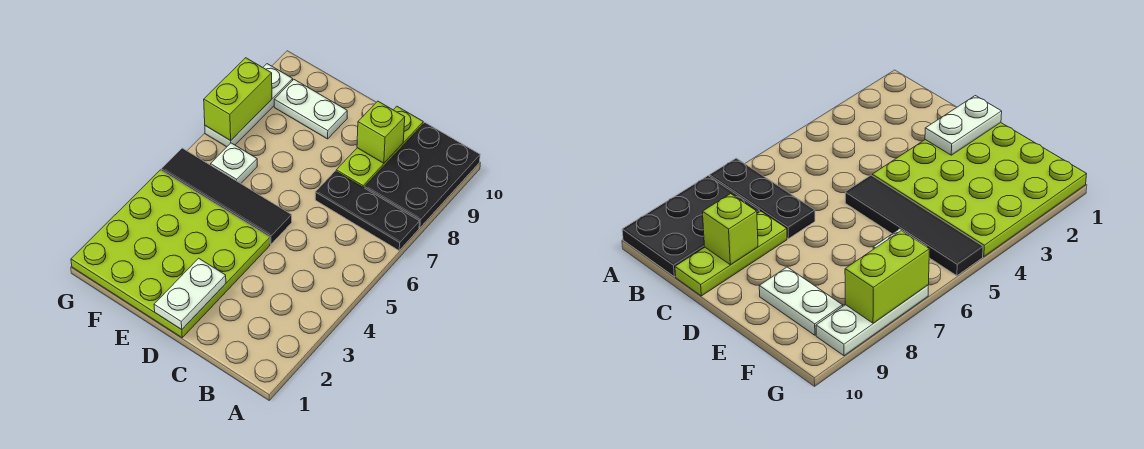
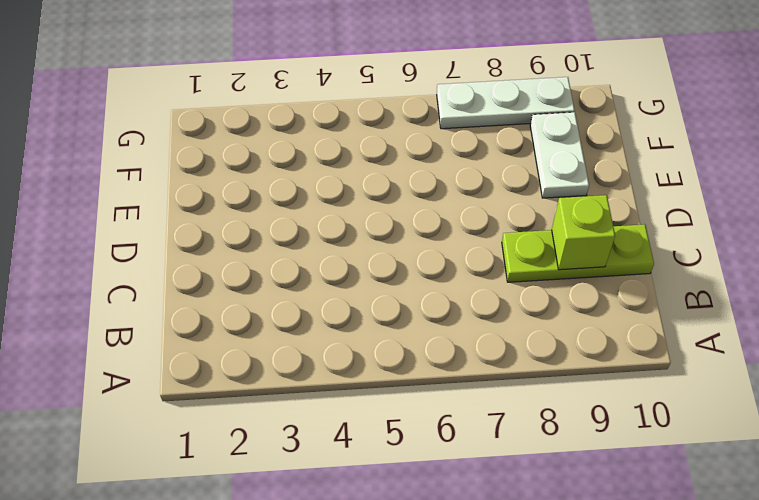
none -> black plate A7:C7 level 1
none -> black plate A8:B10 level 1

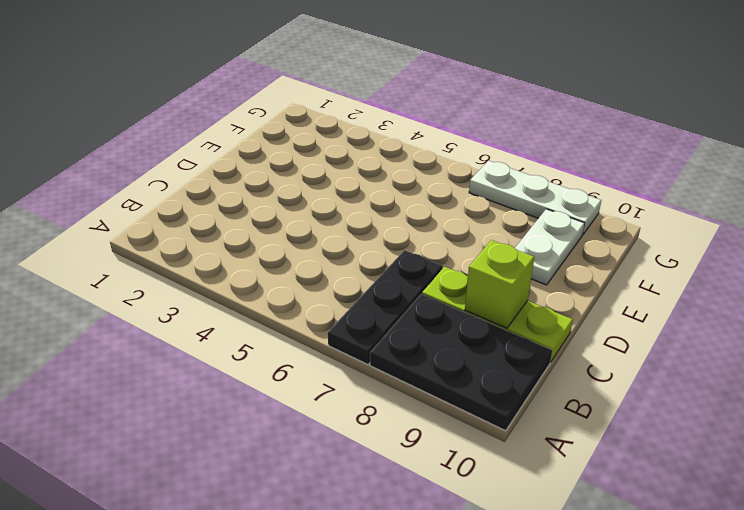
none -> lime plate D1:G4 level 1
none -> black tile D5:G5 level 1

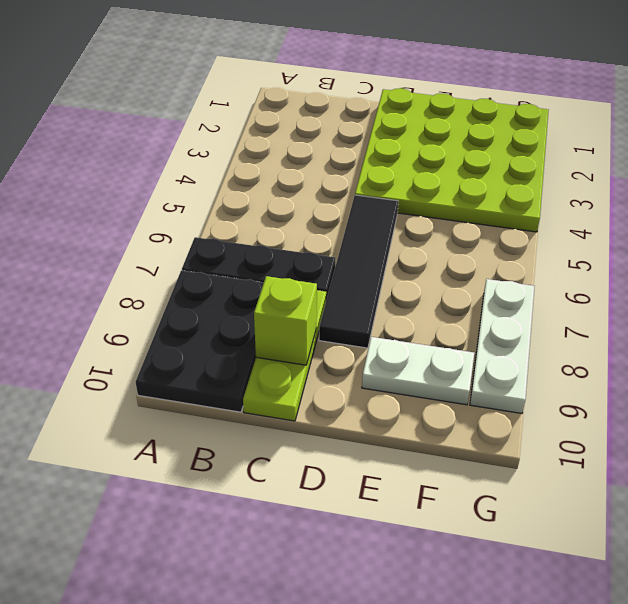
black tile D5:D8 level 1 -> black tile D5:G5 level 1
none -> white plate F6 level 1
none -> white plate D1:D2 level 2

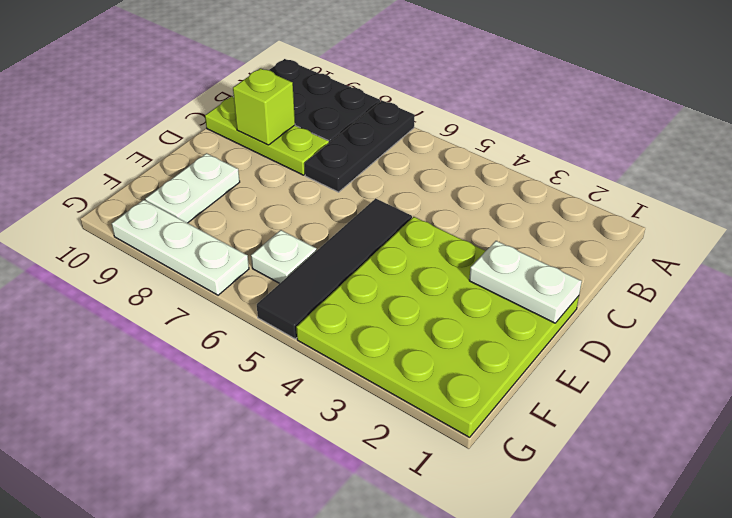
none -> lime brick G7:G8 level 2

